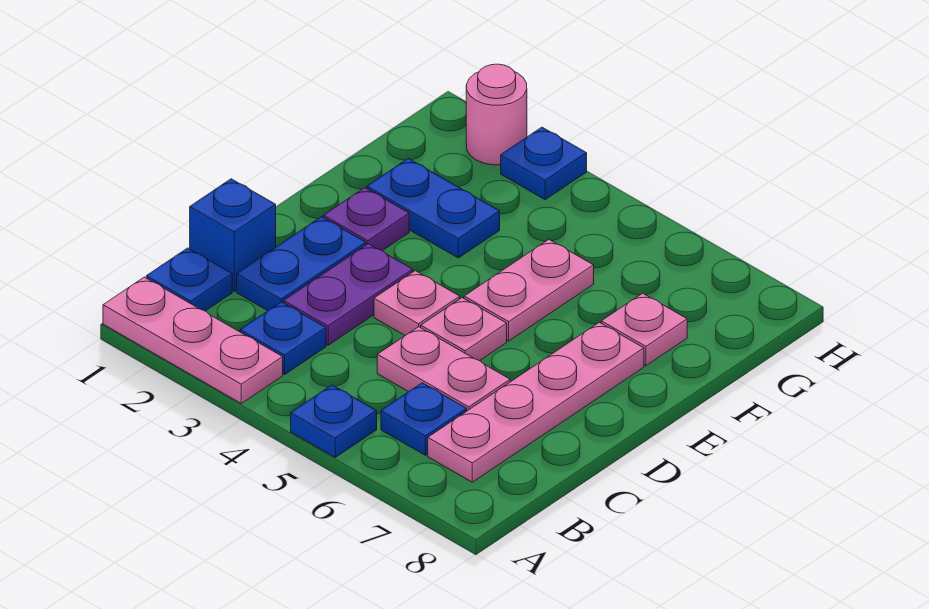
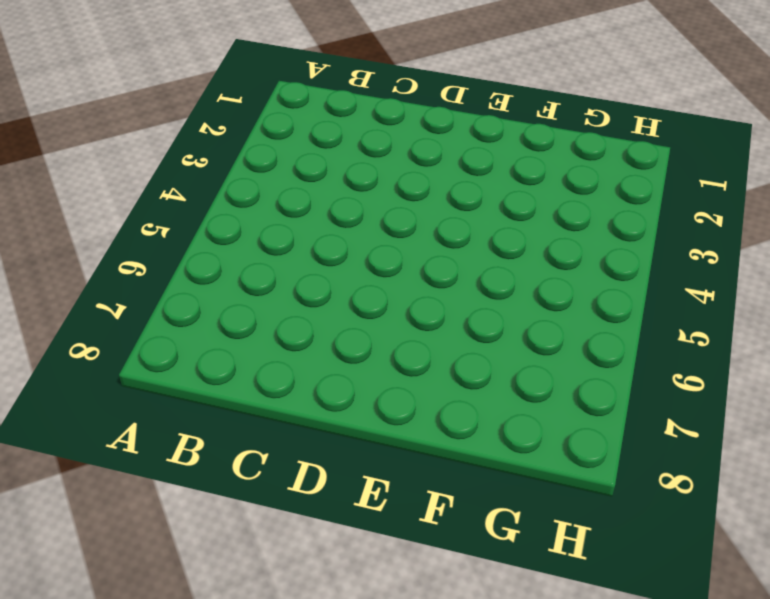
none -> pink plate A1:A3 level 1
none -> blue plate A5 level 1
none -> blue plate B1 level 1

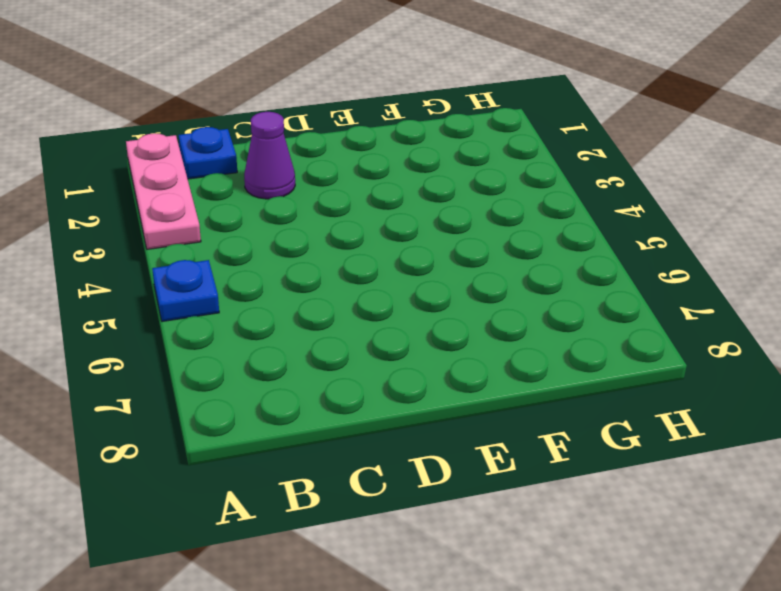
purple cone C2 level 1 -> blue plate C2:D2 level 1
none -> blue plate B3 level 1
none -> blue plate B6 level 1
none -> pink plate B7:E7 level 1

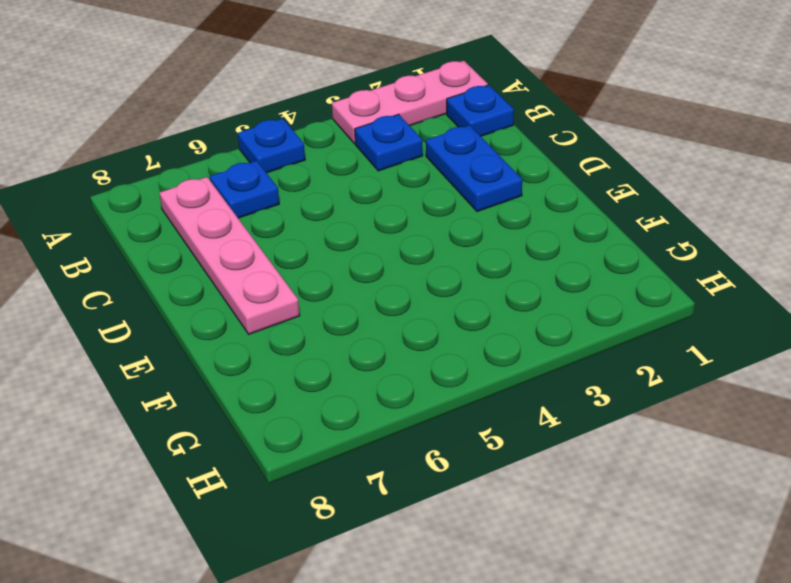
none -> blue brick C1 level 1
none -> purple plate C3:D3 level 1
none -> pink plate C5:C6 level 1

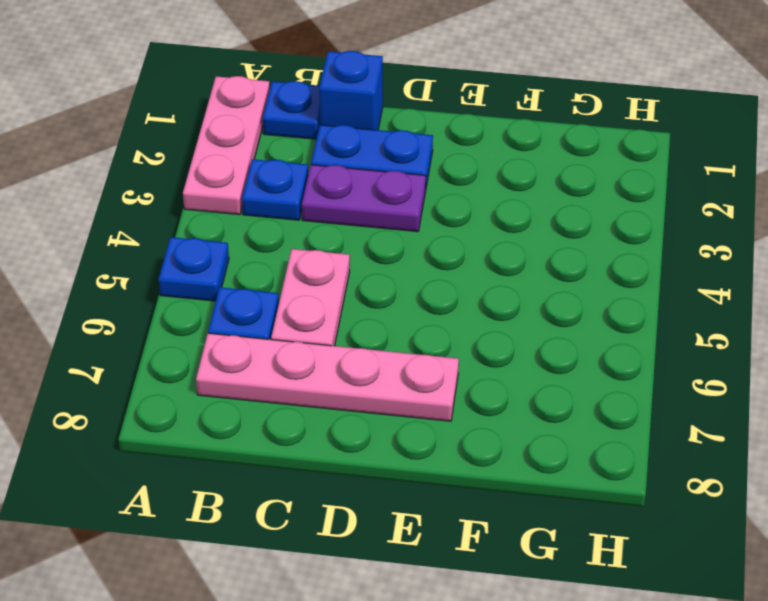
none -> pink plate D4 level 1
none -> pink plate D5 level 1
none -> purple plate E2 level 1

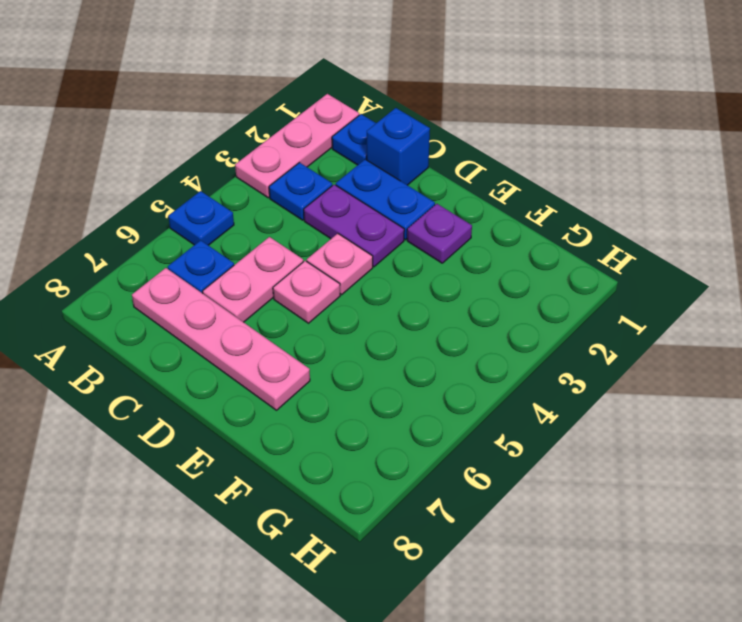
none -> pink plate E5:F5 level 1
none -> blue plate F2:F3 level 1
none -> pink plate F7 level 1

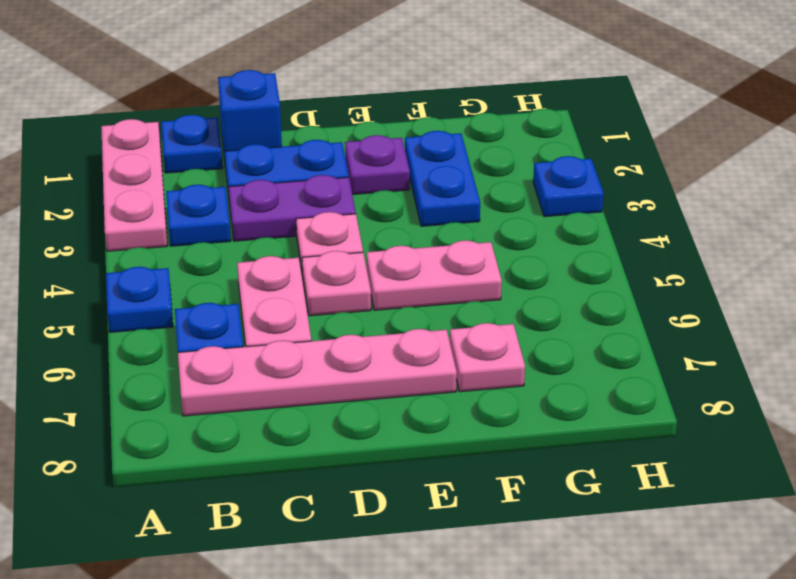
none -> pink round brick H2 level 1

